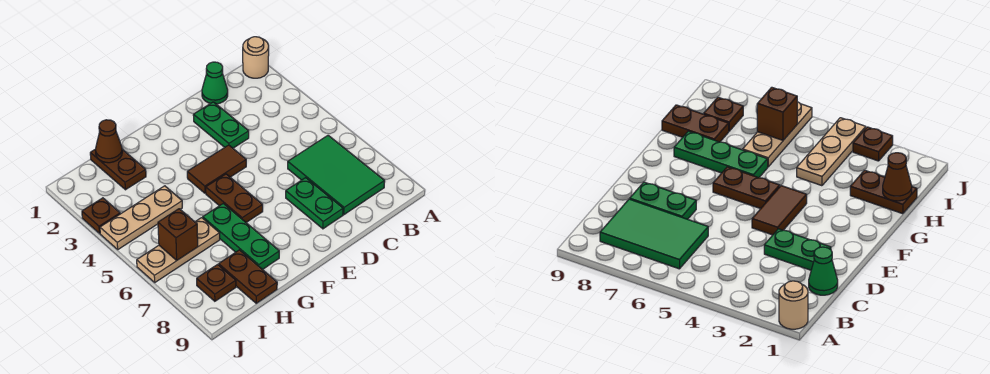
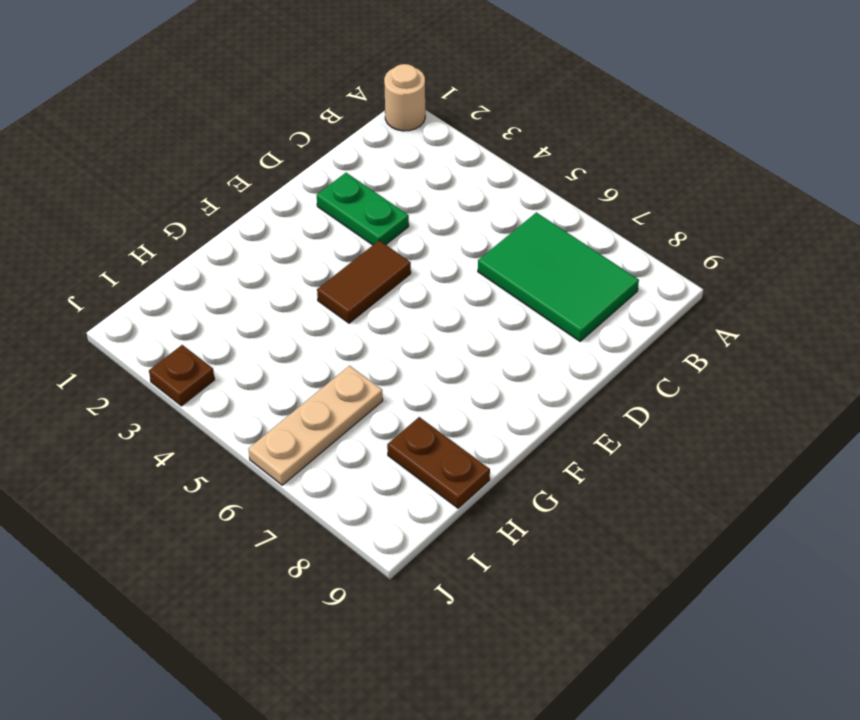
none -> green cone C1 level 1
none -> green plate D7:D8 level 1
none -> brown plate F5:F6 level 1

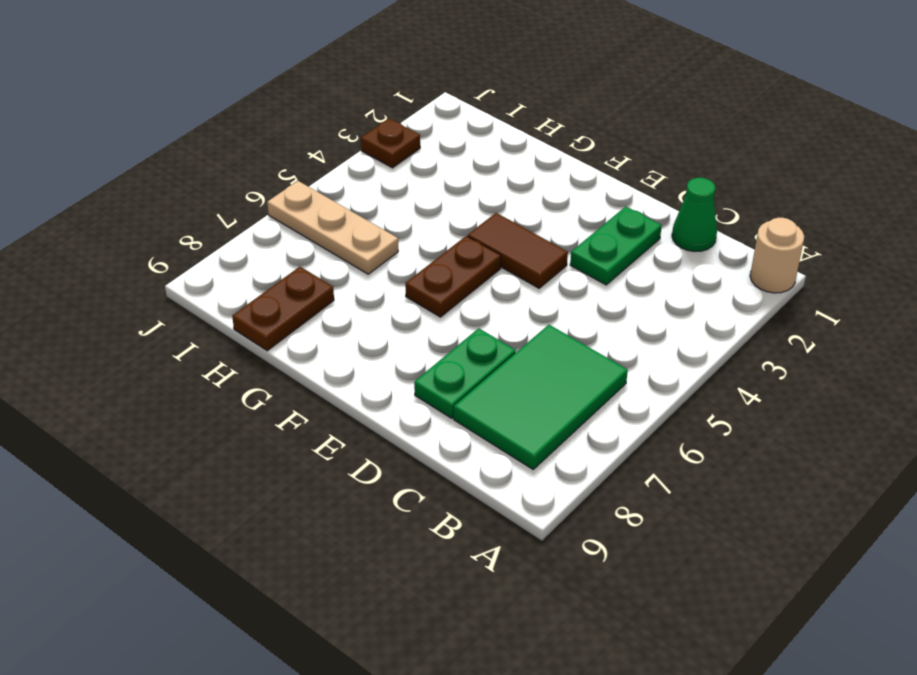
none -> green plate G6:G8 level 1
none -> brown plate H1:H2 level 1
none -> tan plate H4:J4 level 1

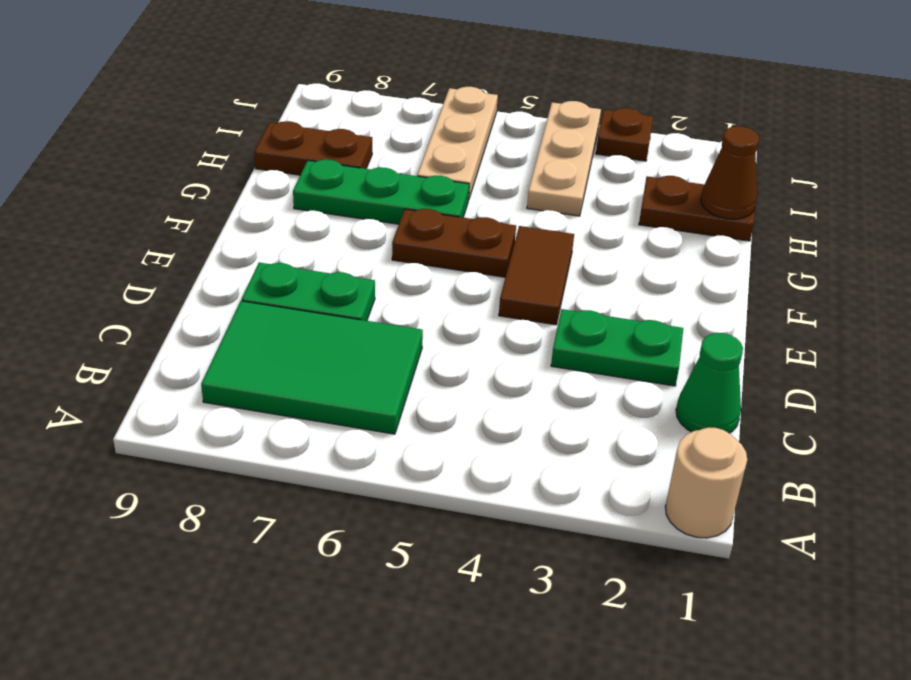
none -> brown plate I8 level 1
none -> brown brick I6 level 2

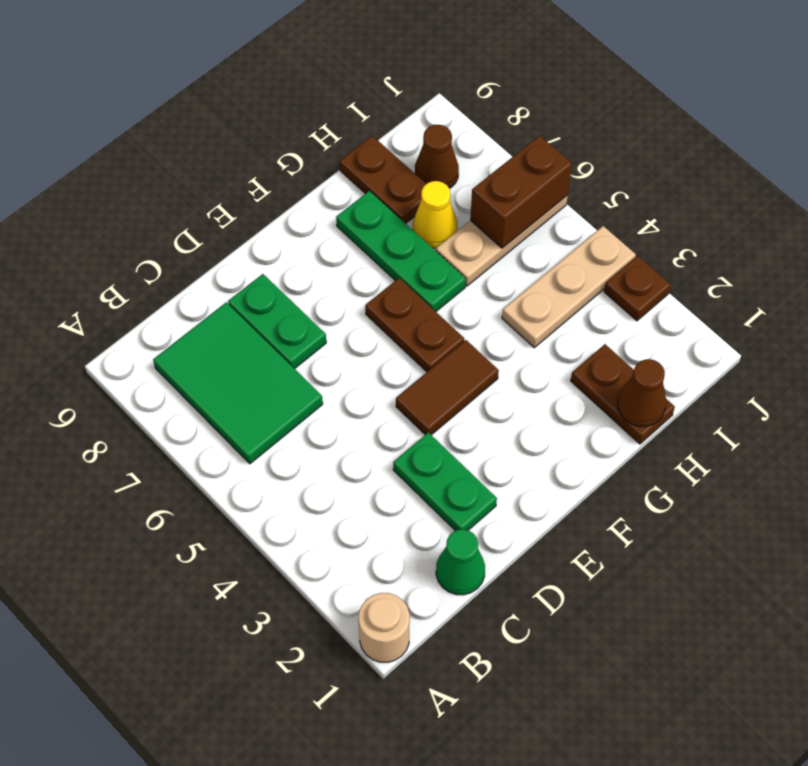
yellow cone H7 level 1 -> none
brown brick I6:J6 level 2 -> brown brick I6 level 2
brown cone I8 level 1 -> brown plate I8 level 1

